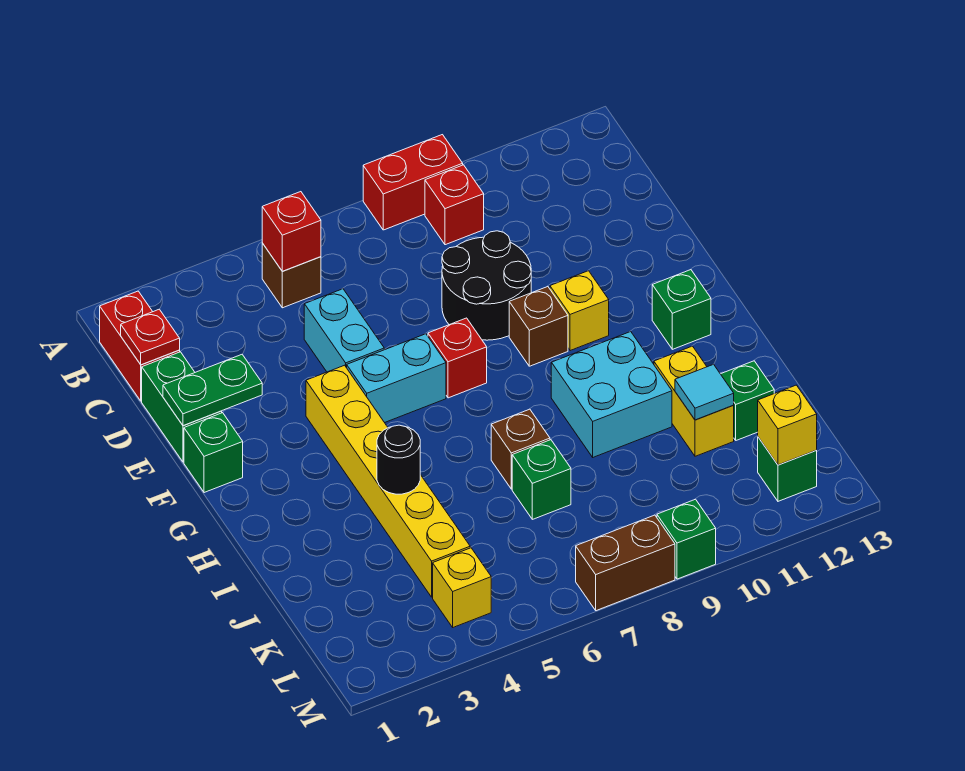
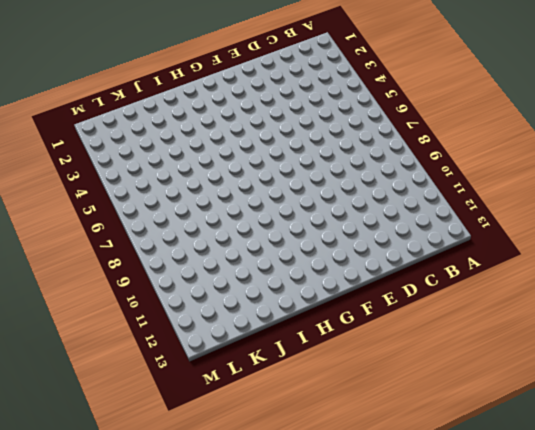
none -> red brick A8:A9 level 1
none -> red brick B1:C1 level 1
none -> brown brick B5 level 1

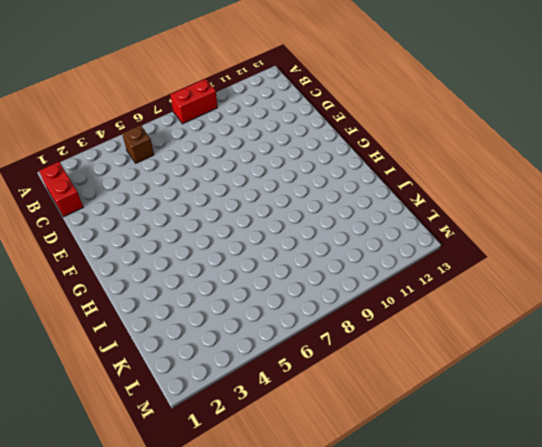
none -> red brick B9 level 1
none -> green brick D1:E1 level 1
none -> cyan brick D5:E5 level 1

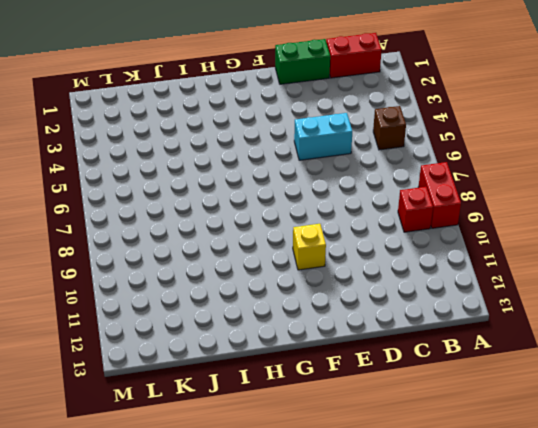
none -> black round brick D8:E9 level 1
none -> green brick F1 level 1
none -> yellow brick F4:K4 level 1

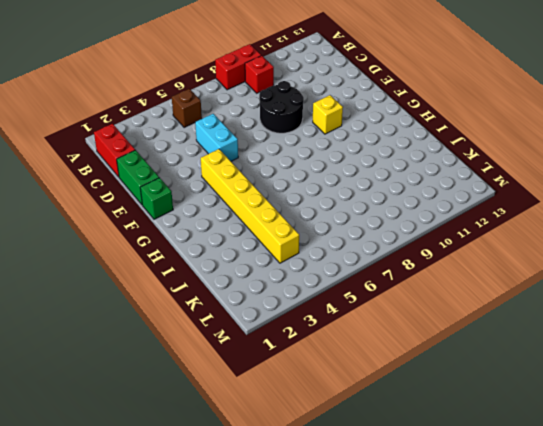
none -> cyan brick F5:F6 level 1
none -> red brick F7 level 1
none -> brown brick F9 level 1

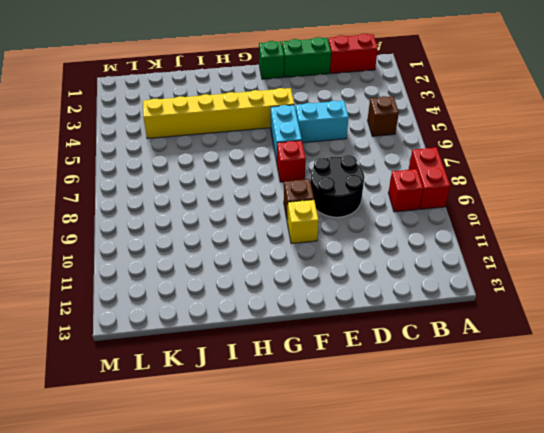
none -> green brick G12 level 1
none -> cyan brick H9:I10 level 1
none -> brown brick I7 level 1

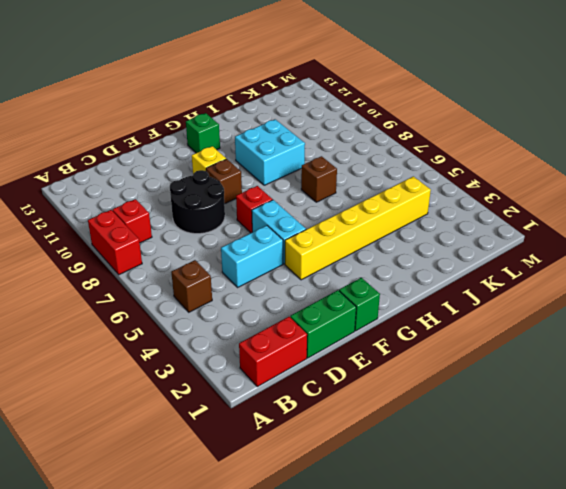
none -> yellow brick I11:J11 level 1
none -> green brick J7 level 1
none -> green brick J12 level 1

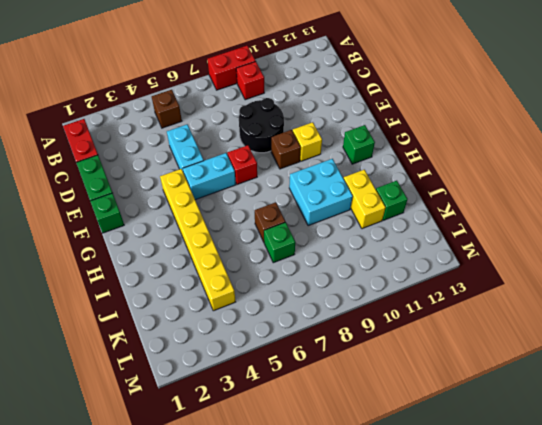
none -> yellow brick L4 level 1
none -> green brick L12 level 1
none -> brown brick M7:M8 level 1

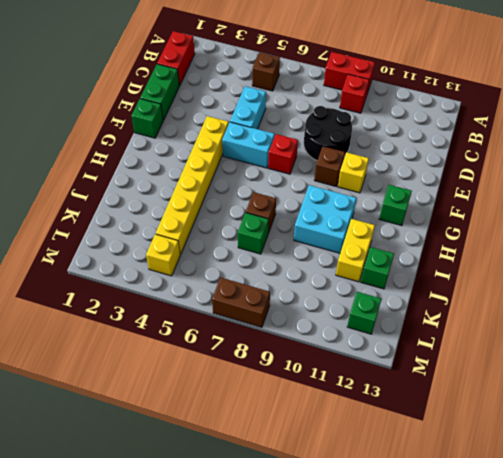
none -> green brick M9 level 1
none -> red brick B5 level 2
none -> red plate C1 level 2

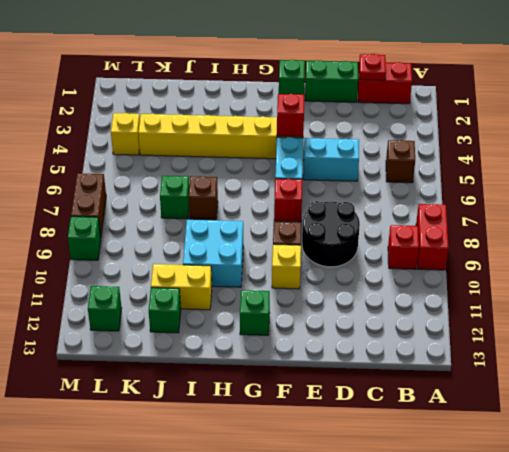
red brick F4 level 2 -> red brick B5 level 2
none -> green plate E1:E2 level 2
none -> black round brick I4 level 2
none -> cyan tile J11 level 2

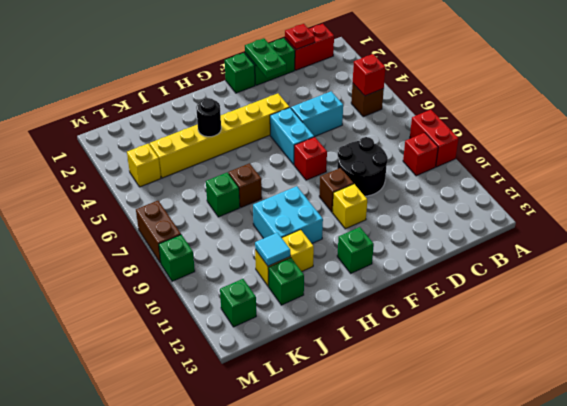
none -> yellow brick L12 level 2

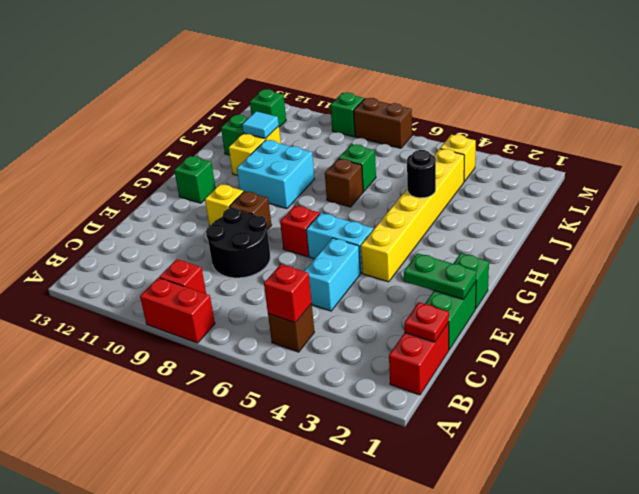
none -> yellow brick L12 level 2

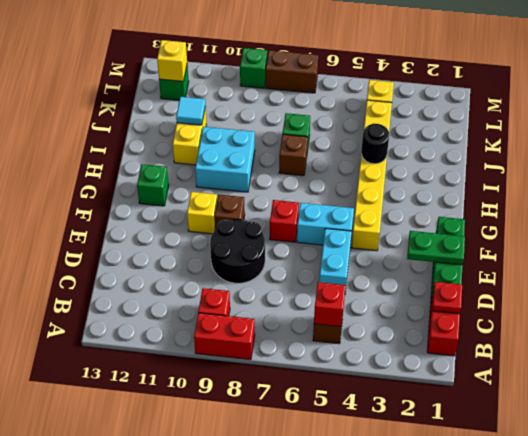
none -> green brick J12 level 1

